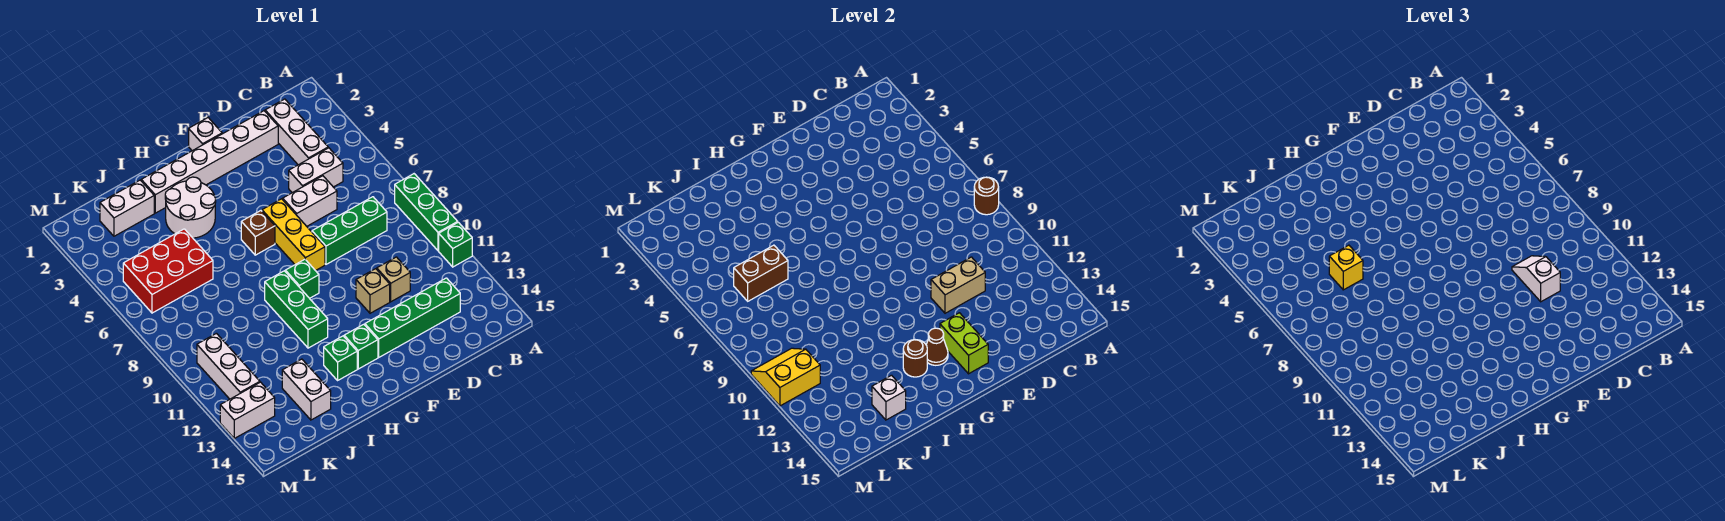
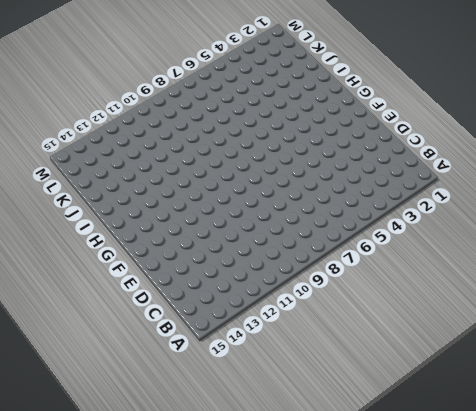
none -> green brick A8:A10 level 1
none -> green brick A11 level 1
none -> white brick C2:C4 level 1
none -> white brick C5:D5 level 1

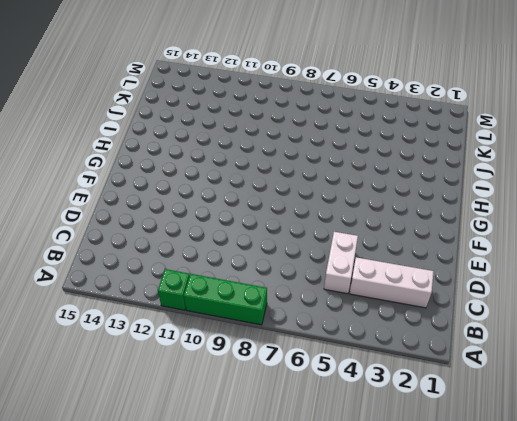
none -> green brick C8:E8 level 1
none -> green brick C13:F13 level 1
none -> white brick D2:I2 level 1
none -> white brick D6:E6 level 1

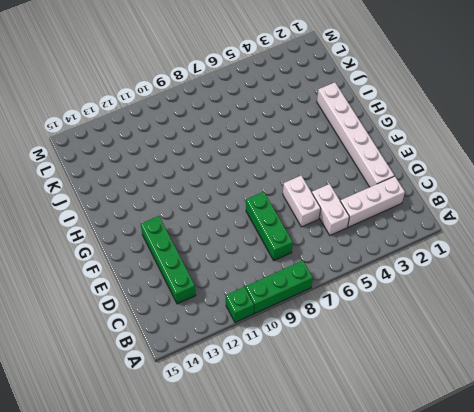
none -> tan brick D11 level 1
none -> tan brick E11 level 1
none -> white brick F1 level 1
none -> yellow brick F6:F8 level 1

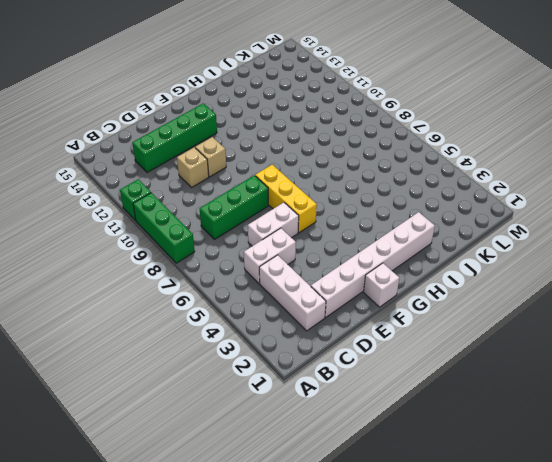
none -> brown brick G6 level 1
none -> green brick G9 level 1
none -> green brick G13 level 1
none -> white round brick H3:I4 level 1

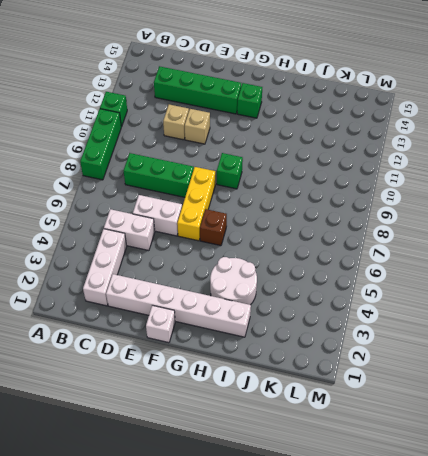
none -> green brick H9:H11 level 1
none -> green brick H13 level 1
none -> white brick J2:K2 level 1
none -> red brick J5:L6 level 1

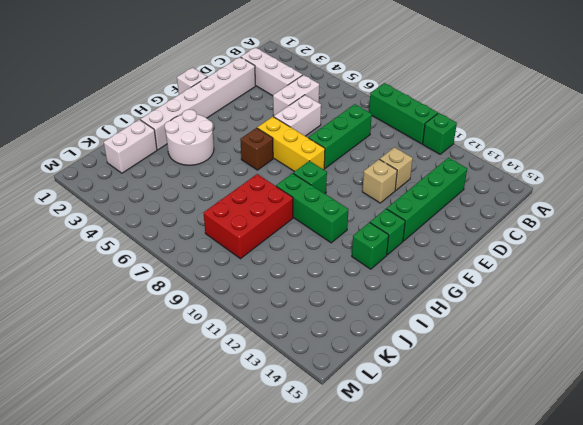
red brick I8:K9 level 1 -> red brick J5:L6 level 1
none -> white brick J13:J14 level 1
none -> white brick L10:L12 level 1
none -> white brick L13:M13 level 1
none -> brown round brick A8 level 2

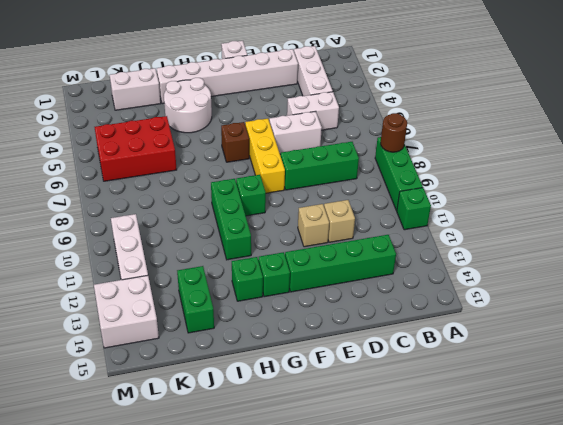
green brick J13:J14 level 1 -> white brick J13:J14 level 1
white brick L13:M14 level 1 -> white brick L13:M13 level 1
none -> tan brick D11:E11 level 2
none -> lime brick F13:F14 level 2
none -> brown cone G13 level 2
none -> brown round brick H13 level 2

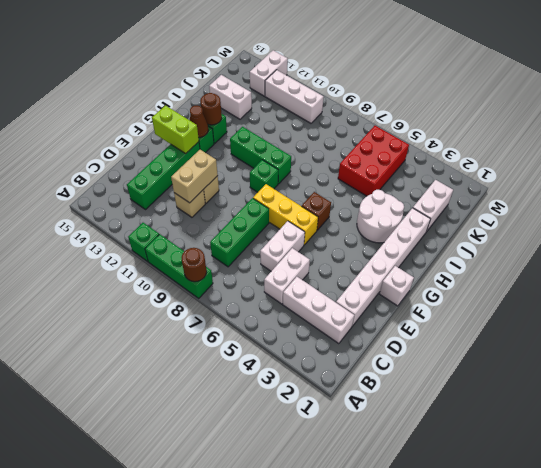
none -> brown brick J6:K6 level 2
none -> white brick J14 level 2
none -> yellow slope L10:M11 level 2 top 11
none -> white slope D10:D11 level 3 top 11

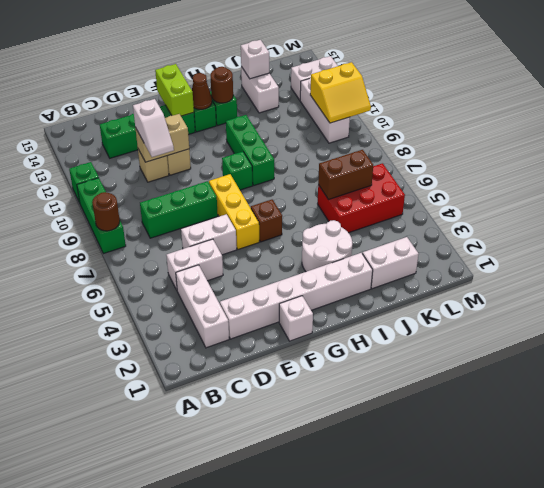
none -> yellow brick J6 level 3

